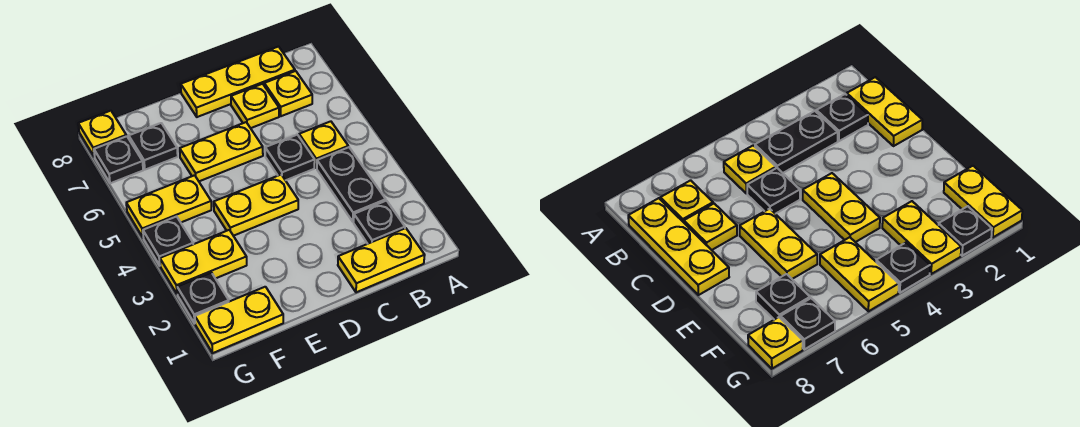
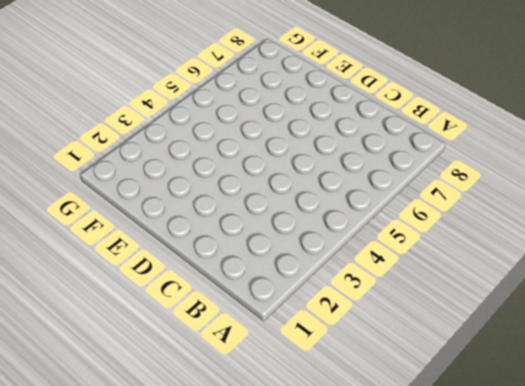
none -> yellow plate B1:C1 level 1
none -> black plate B2 level 1
none -> black plate B3:B4 level 1

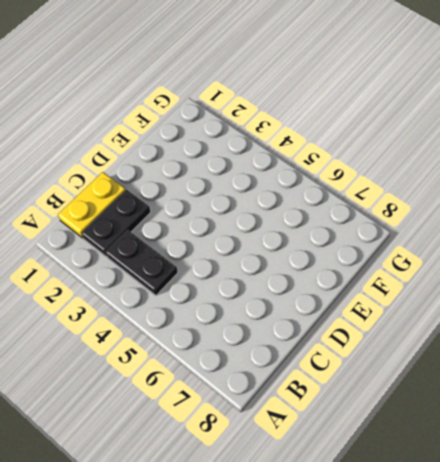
black plate B2:C2 level 1 -> black plate B2 level 1
none -> yellow plate B5 level 1
none -> yellow plate B7 level 1
none -> yellow plate B8:D8 level 1

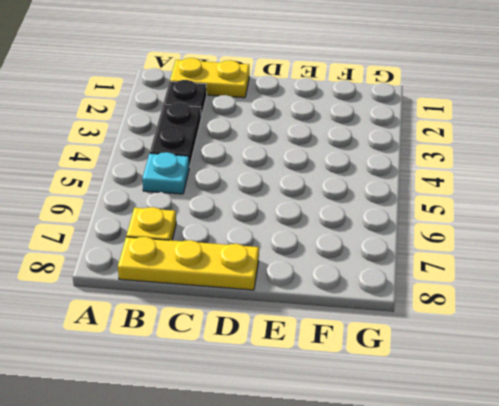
cyan plate B5 level 1 -> yellow plate B5 level 1
none -> black plate C5 level 1
none -> yellow plate C7 level 1
none -> yellow plate D4:E4 level 1

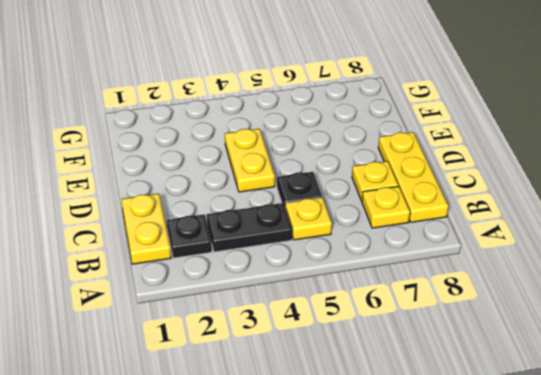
none -> yellow plate D6:E6 level 1
none -> yellow plate F1:G1 level 1
none -> yellow plate F3:G3 level 1

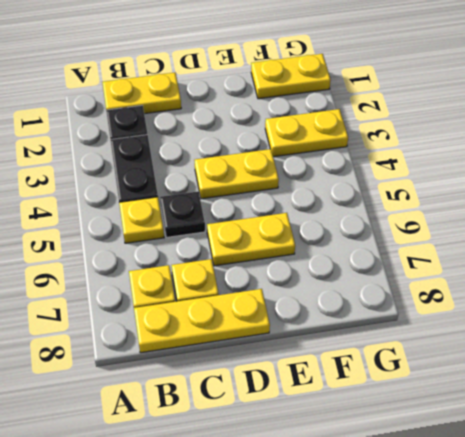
none -> yellow plate F5:G5 level 1
none -> black plate F7 level 1
none -> black plate G2 level 1

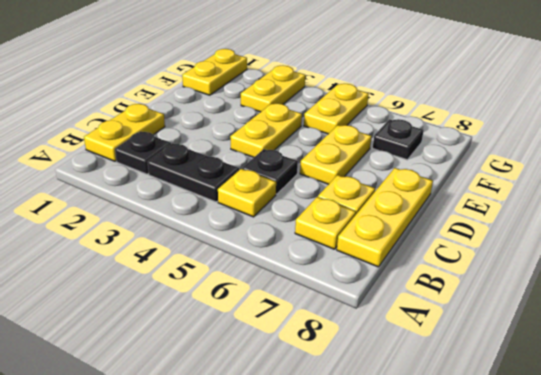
none -> black plate G2 level 1
none -> black plate G4 level 1
none -> black plate G7 level 1

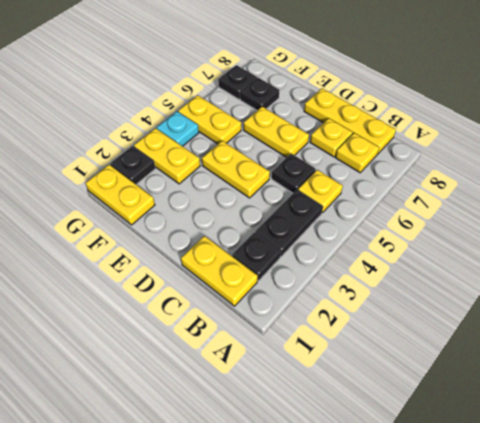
cyan plate G4 level 1 -> black plate G4 level 1
none -> yellow plate G8 level 1

